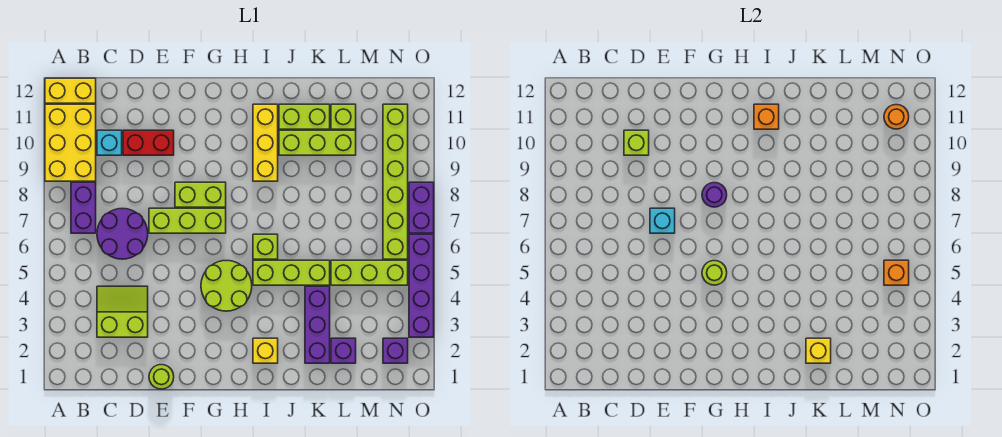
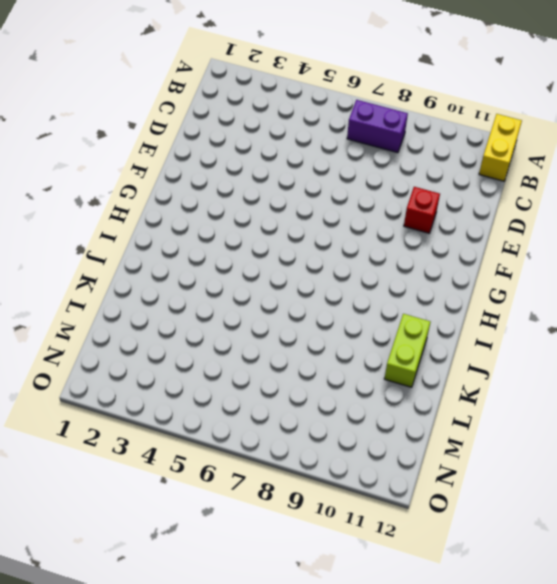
red brick E10 level 1 -> red brick D10:E10 level 1
none -> yellow brick A9:B11 level 1
none -> lime slope C3:D4 level 1 top 3
none -> purple round brick C6:D7 level 1
none -> cyan brick C10 level 1

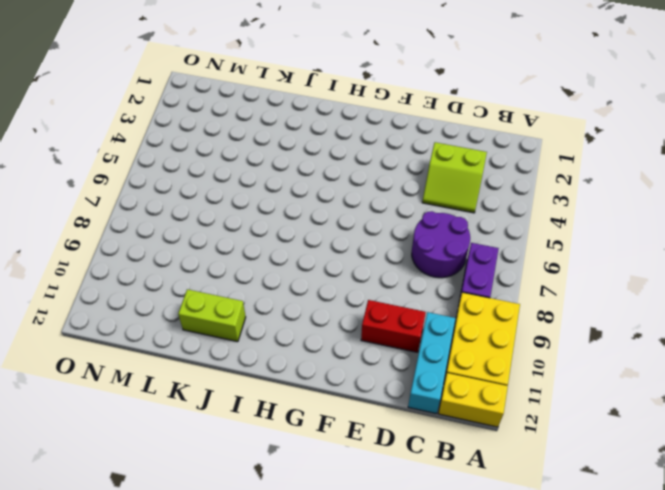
cyan brick C10:C12 level 1 -> cyan brick C10 level 1
none -> lime round brick E1 level 1
none -> lime brick E7:G7 level 1
none -> lime brick F8:G8 level 1
none -> lime round brick G4:H5 level 1

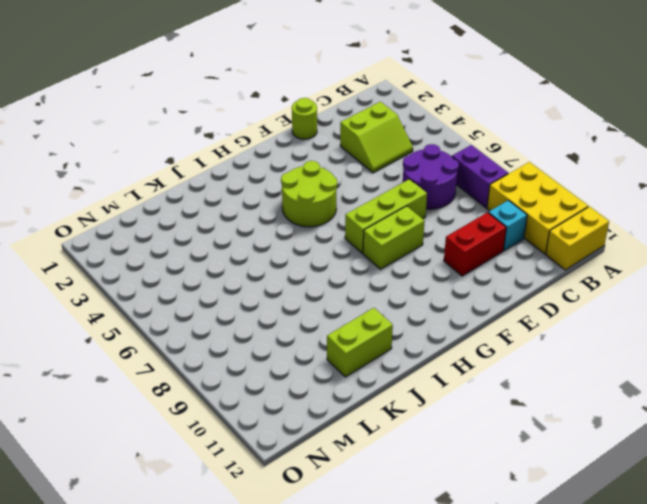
none -> yellow brick I2 level 1
none -> lime brick I5:K5 level 1
none -> lime brick I6 level 1
none -> yellow brick I9:I11 level 1

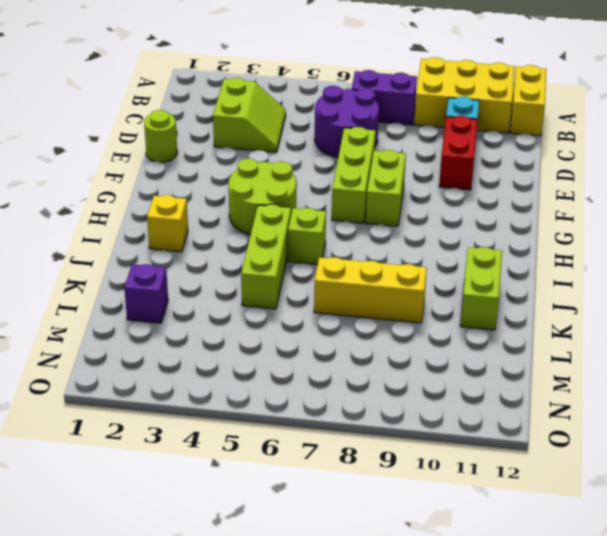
yellow brick K7:K9 level 1 -> yellow brick I9:I11 level 1
none -> lime brick J10:L10 level 1
none -> purple brick K2:K4 level 1
none -> lime brick L5:N5 level 1
none -> lime brick L11 level 1

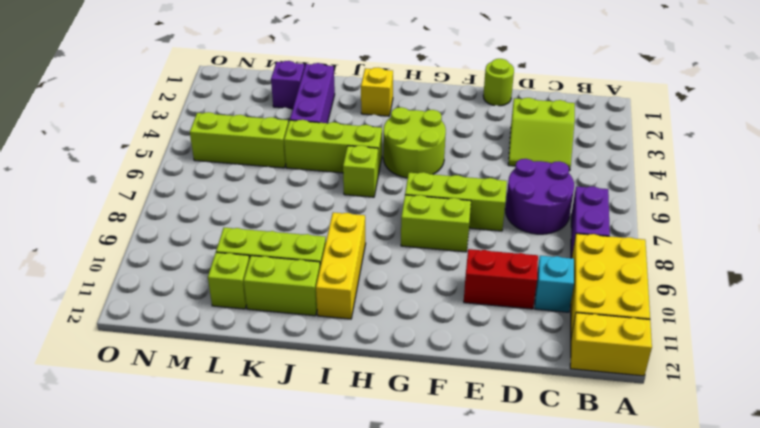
none -> purple brick N2 level 1
none -> lime brick N6:N11 level 1
none -> purple brick O3:O6 level 1
none -> purple brick O7:O8 level 1

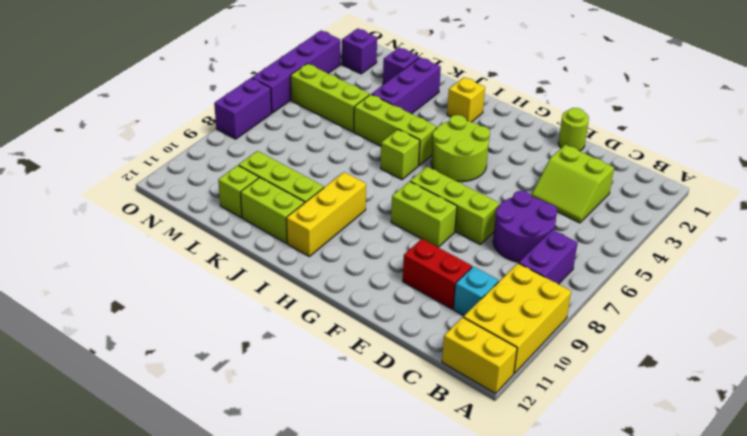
none -> lime brick N6:N11 level 1
none -> lime brick D10 level 2
none -> cyan brick E7 level 2
none -> lime round brick G5 level 2

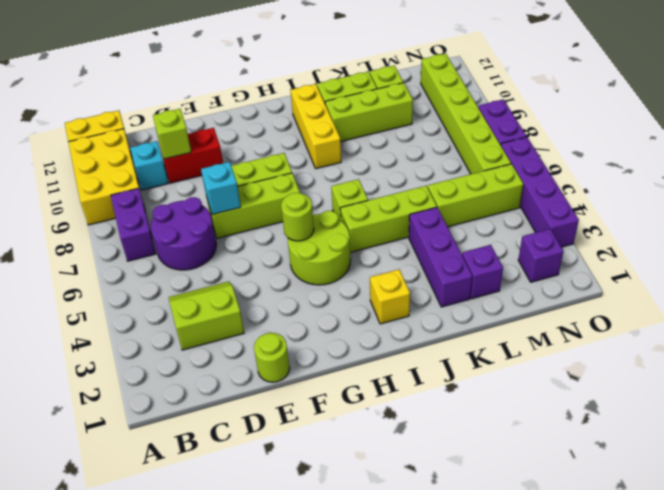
none -> purple round brick G8 level 2
none -> orange brick I11 level 2
none -> yellow brick K2 level 2
none -> orange brick N5 level 2

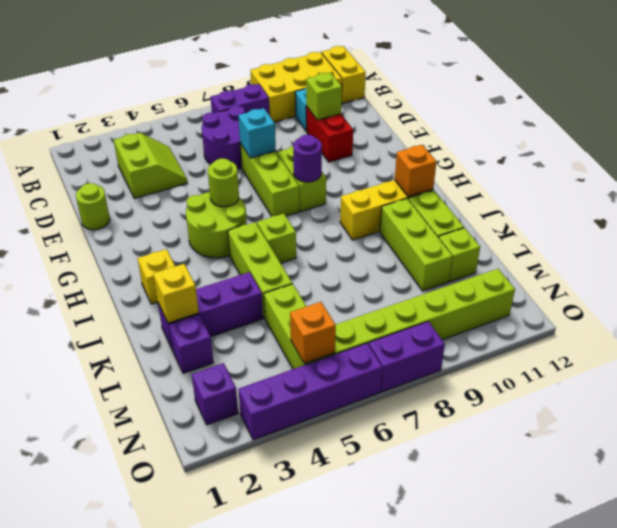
none -> orange round brick N11 level 2

